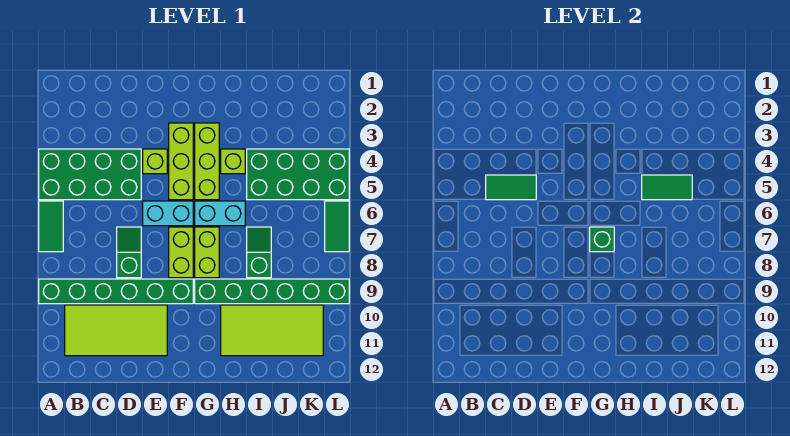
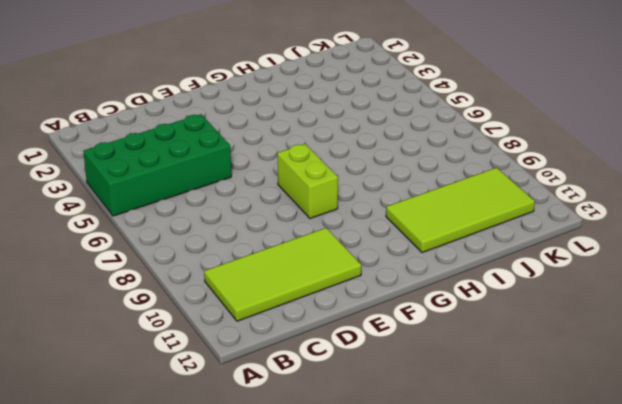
none -> green tile A6:A7 level 1
none -> green brick A9:F9 level 1
none -> green slope D7:D8 level 1 top 8

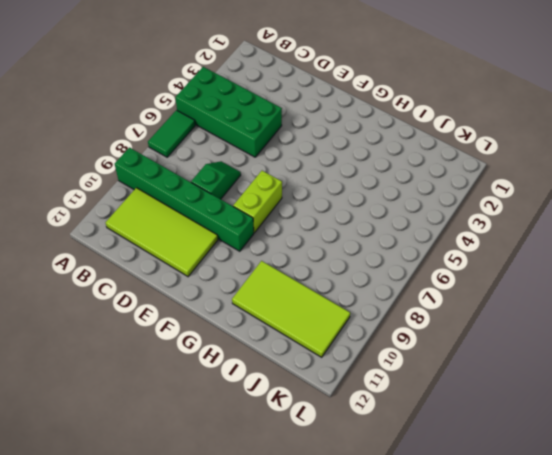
none -> lime brick E4 level 1
none -> cyan brick E6:F6 level 1
none -> lime brick F3:F5 level 1

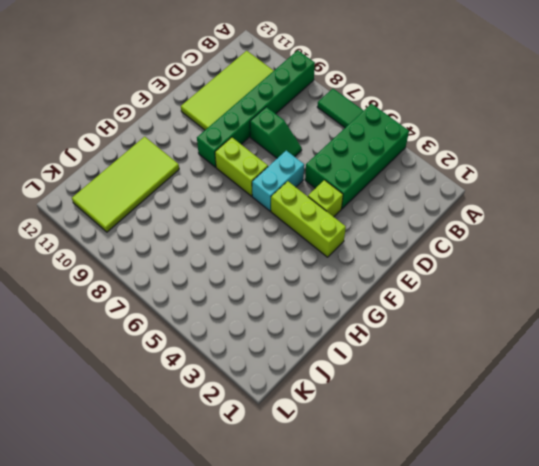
none -> lime brick G3:G5 level 1
none -> cyan brick G6:H6 level 1
none -> lime brick G7:G8 level 1

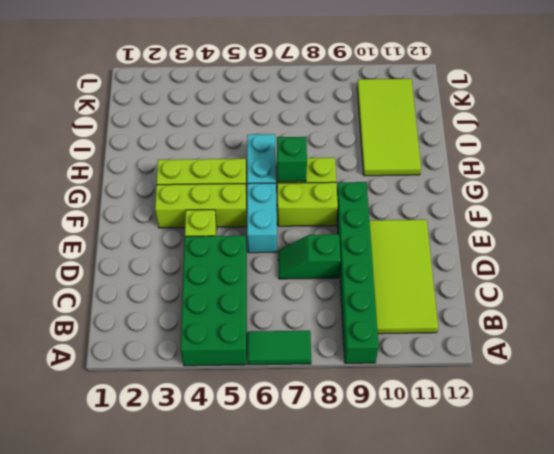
none -> green brick G9:L9 level 1
none -> lime brick H4 level 1
none -> green brick I4:L5 level 1

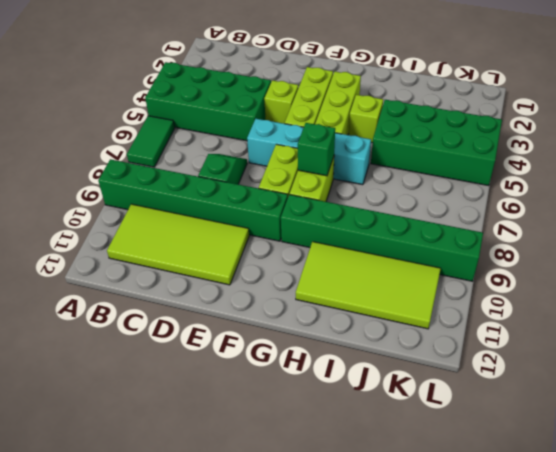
none -> green slope I7:I8 level 1 top 8
none -> green tile L6:L7 level 1
none -> green tile C5:D5 level 2

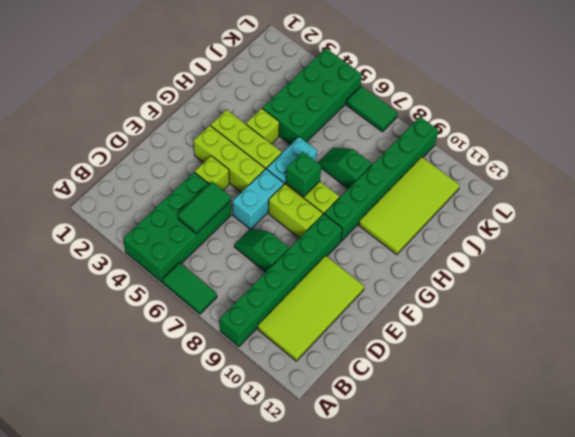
none -> green tile I5:J5 level 2

